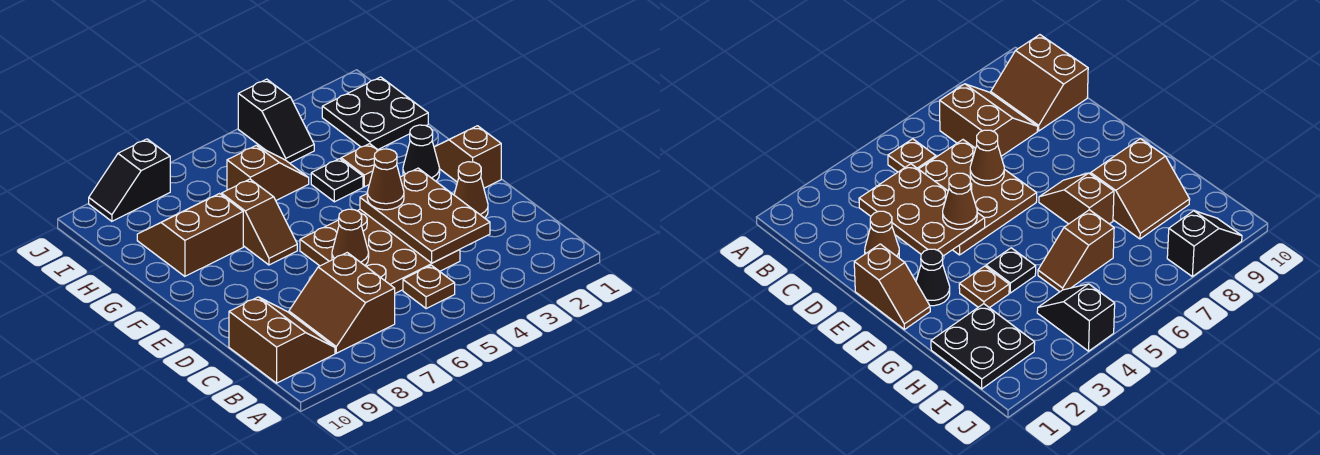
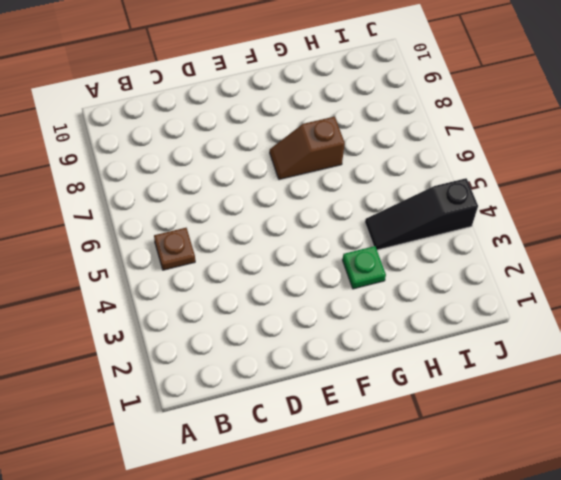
green plate G3 level 1 -> brown plate G3 level 1
black slope H4:J4 level 1 top J -> black slope I4:J4 level 1 top J
none -> brown slope B7:C8 level 1 top 7
none -> brown slope B9:C10 level 1 top 10
none -> brown plate C4:E6 level 1

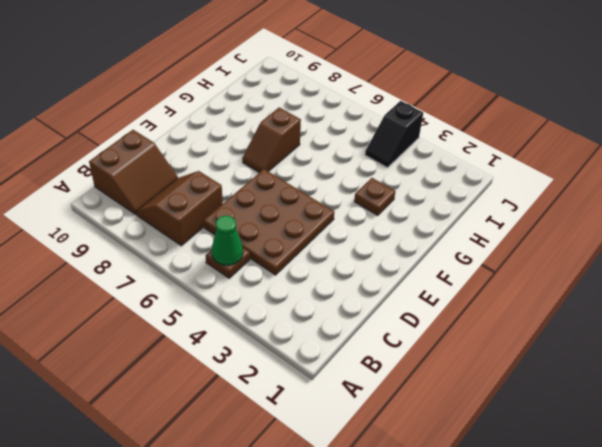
green cone B5 level 2 -> none
none -> brown cone D2 level 1
none -> brown slope E1:F1 level 1 top E
none -> black cone F2 level 1

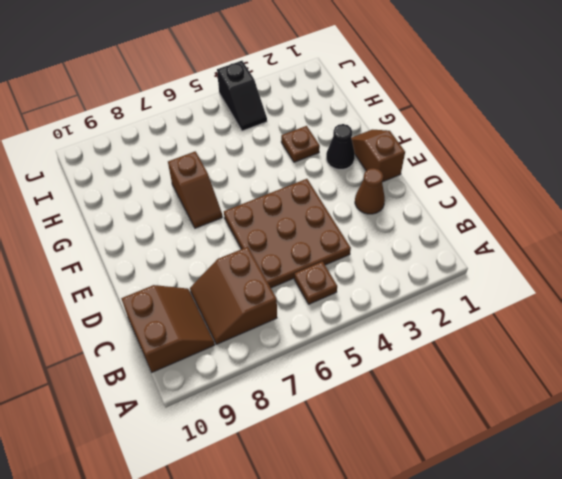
none -> black plate G4 level 1
none -> brown slope G8:H9 level 1 top G
none -> black plate H1:I2 level 1

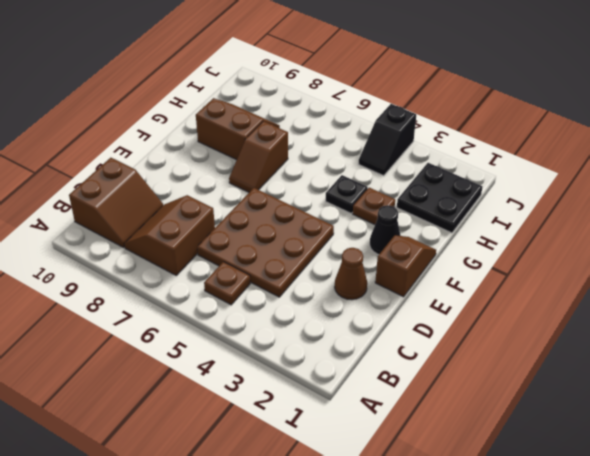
none -> brown slope H5:H6 level 1 top 6
none -> black slope J8:J9 level 1 top 8
none -> brown plate C3:E4 level 2

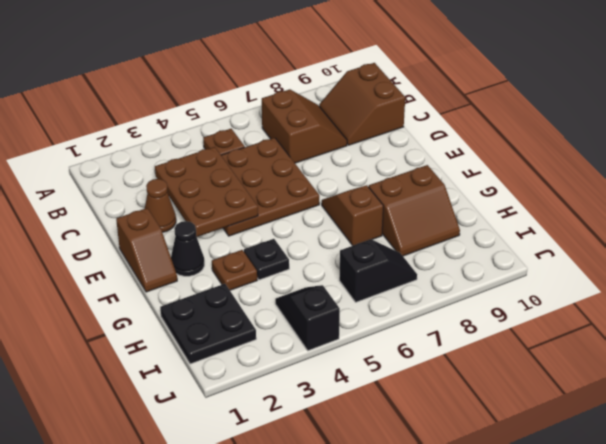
black slope I6:I7 level 1 top 6 -> black slope J8:J9 level 1 top 8
none -> brown slope H5:H6 level 1 top 6
none -> brown cone D6 level 2
none -> brown cone E4 level 3

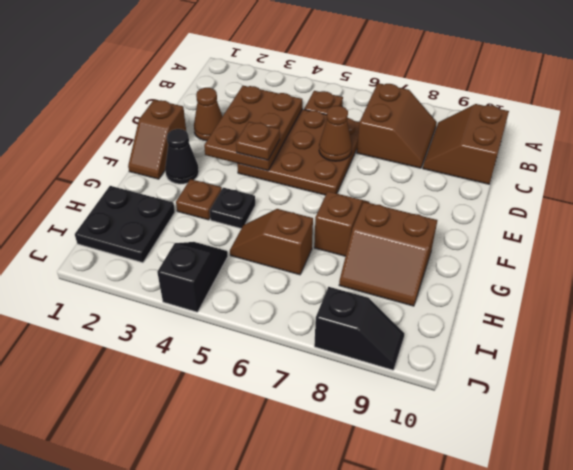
brown plate E4 level 3 -> brown cone E4 level 3

